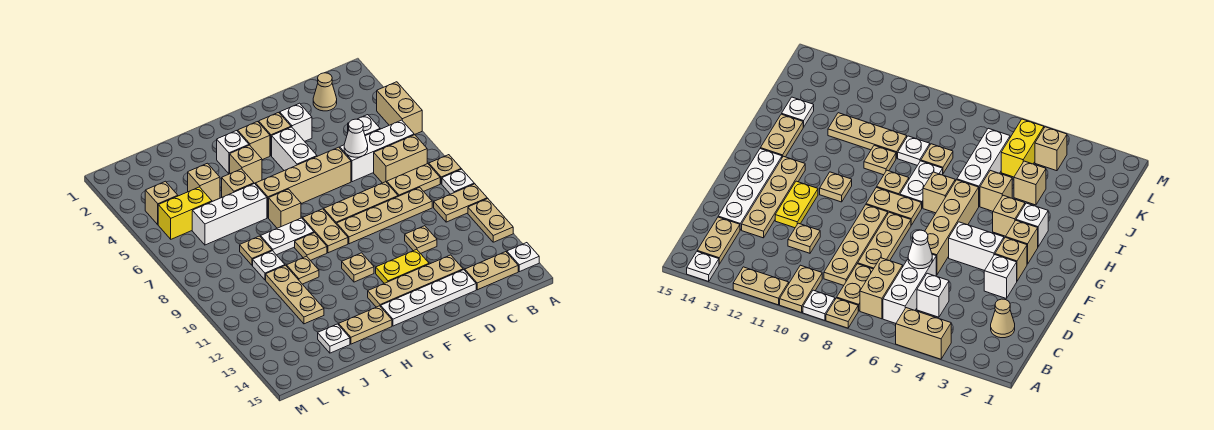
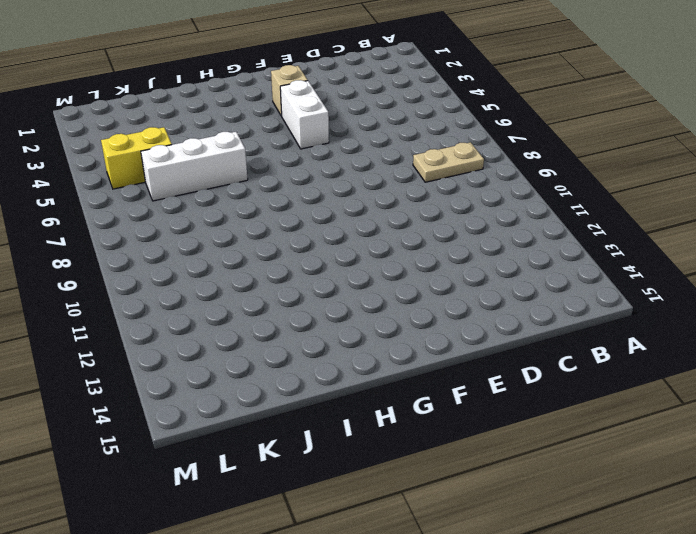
none -> tan brick A4:A5 level 1
none -> tan plate A8 level 1
none -> white plate A9 level 1
none -> tan plate A10:B10 level 1

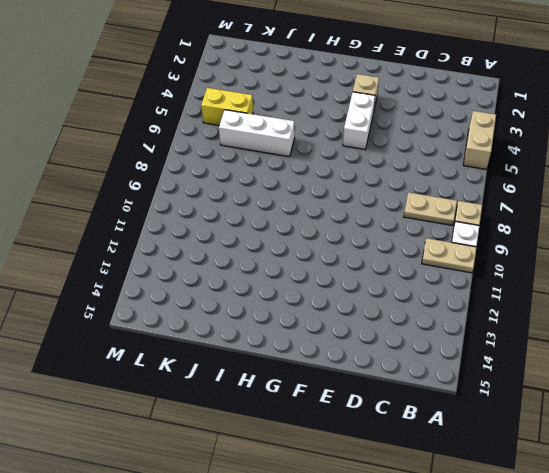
none -> tan plate A11:A12 level 1
none -> white plate A14 level 1
none -> white brick B6:D6 level 1
none -> tan brick B7:C7 level 1

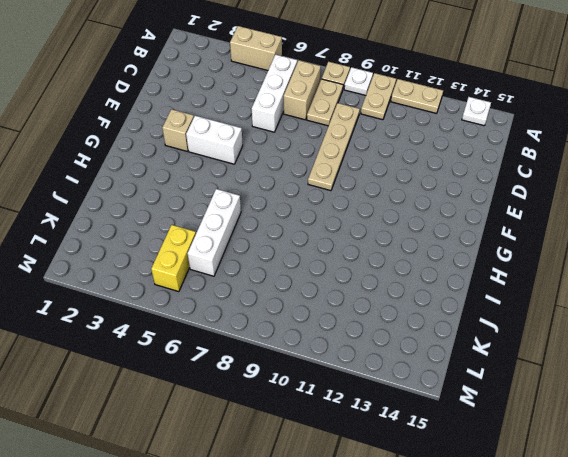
none -> tan plate B14:C14 level 1
none -> tan cone C2 level 1
none -> white brick C5 level 1
none -> tan plate D8:F8 level 1

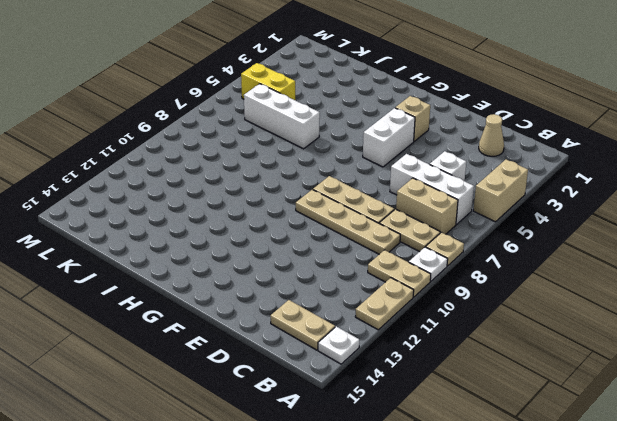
none -> tan plate D11 level 1
none -> tan plate D13:G13 level 1
none -> white plate D14:G14 level 1
none -> white brick E3 level 1

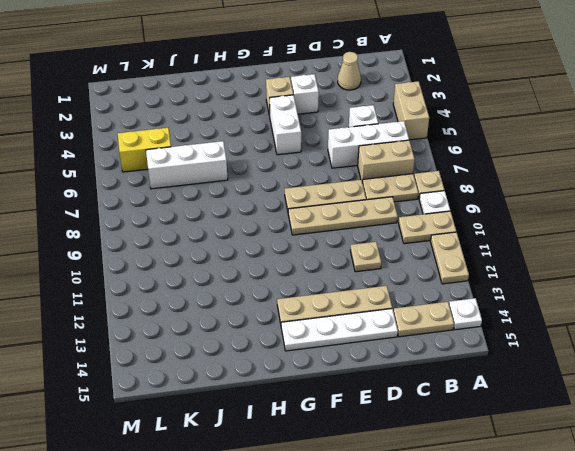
none -> tan brick E6:H6 level 1
none -> yellow plate E12:F12 level 1
none -> tan brick G3 level 1
none -> tan plate G8:G9 level 1

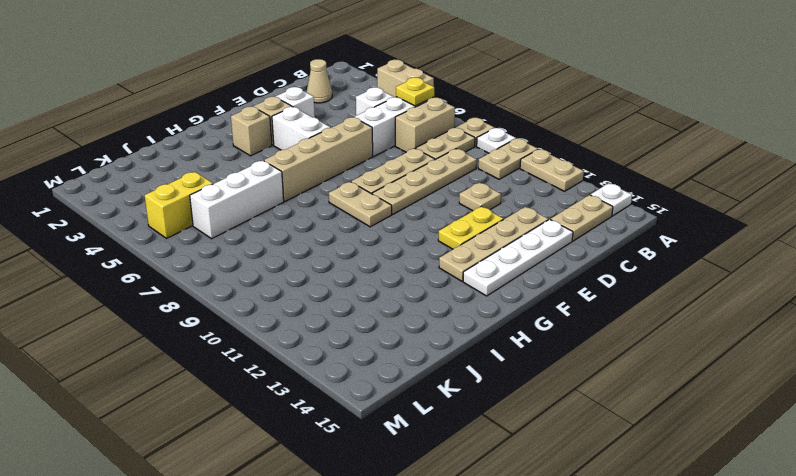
yellow plate B6 level 2 -> none
none -> tan plate G11 level 1
none -> white brick H3 level 1
none -> tan brick H4 level 1
none -> tan brick H7 level 1

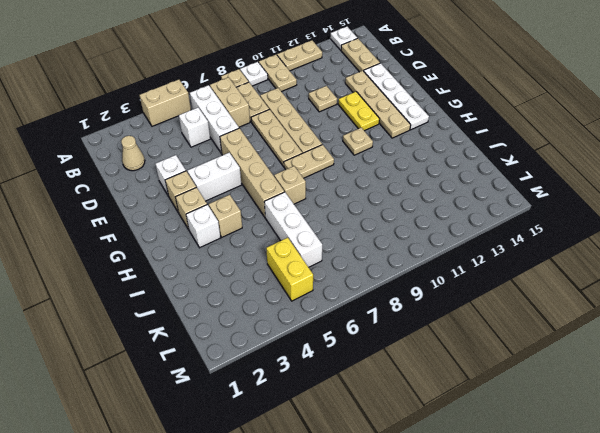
none -> white plate H8:I8 level 1
none -> tan plate H9 level 1
none -> tan plate H14:I14 level 1
none -> tan brick I5 level 1

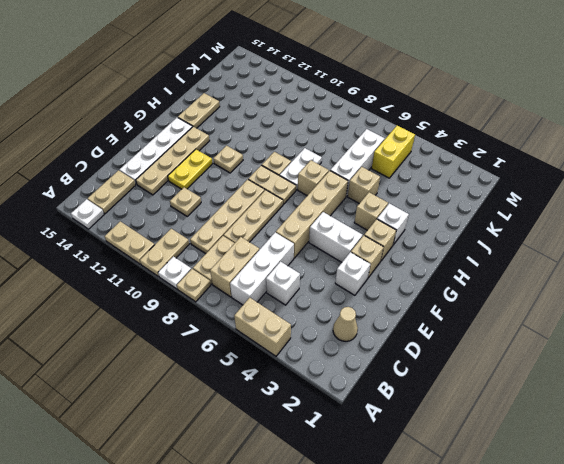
none -> tan plate I10 level 1
none -> tan brick J4 level 1
none -> tan plate J8 level 1
none -> white plate J9 level 1

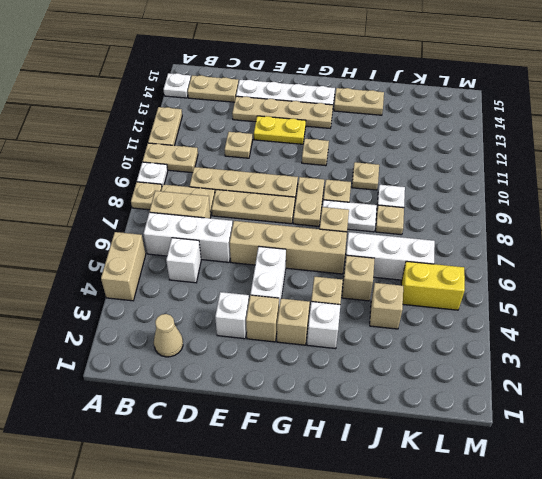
none -> tan plate J10:J12 level 1
none -> white plate J14 level 1
none -> tan brick L4 level 1
none -> white cone D6 level 2

